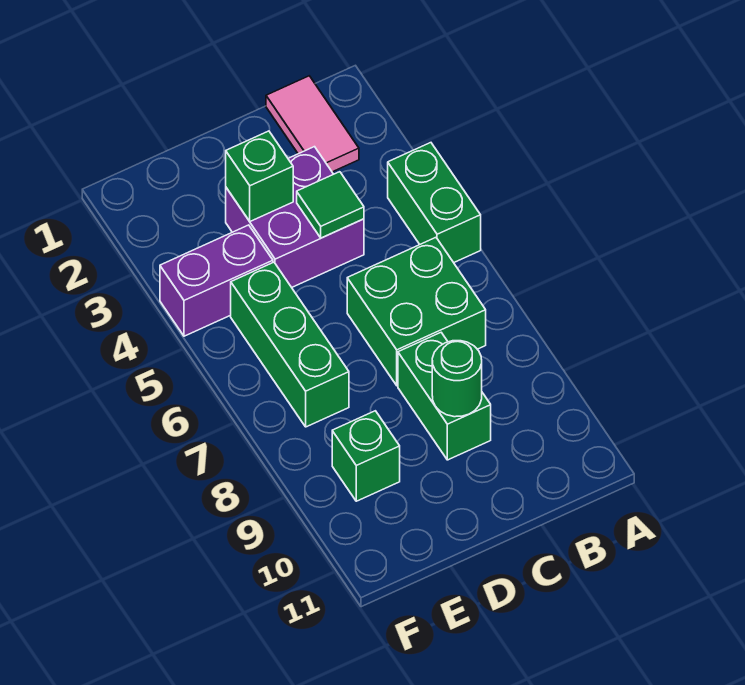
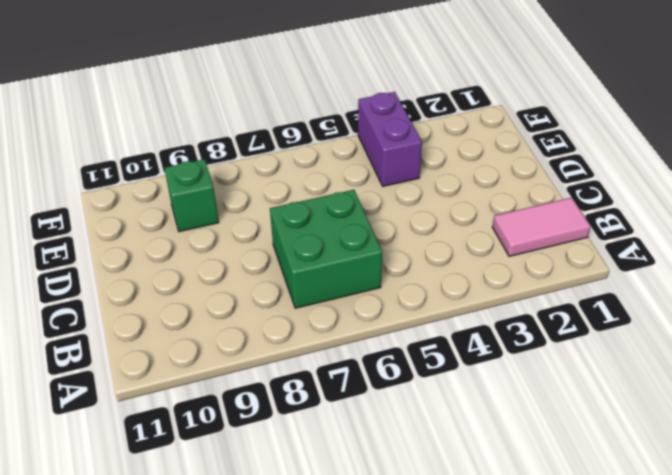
none -> green brick A4:A5 level 1
none -> purple brick C3:D4 level 1

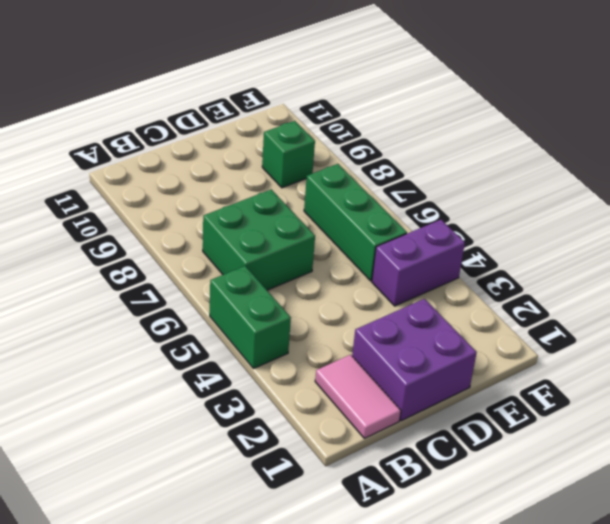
purple brick C1:D2 level 1 -> purple brick C3:D4 level 1
none -> green brick C8:C9 level 1
none -> green tile C4 level 2

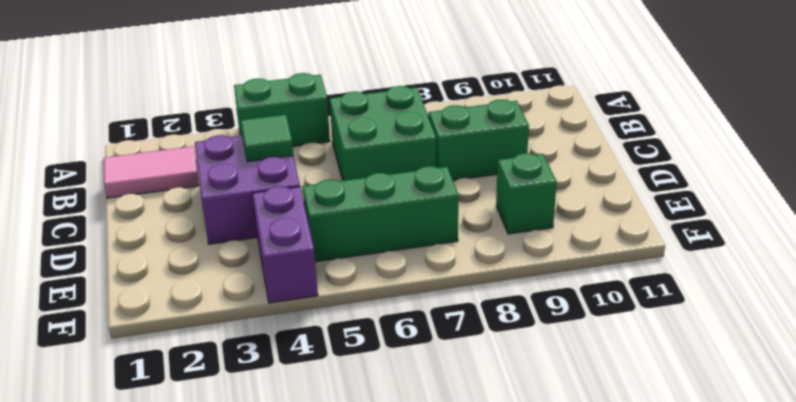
none -> green round brick C9 level 2
none -> green brick D3 level 2

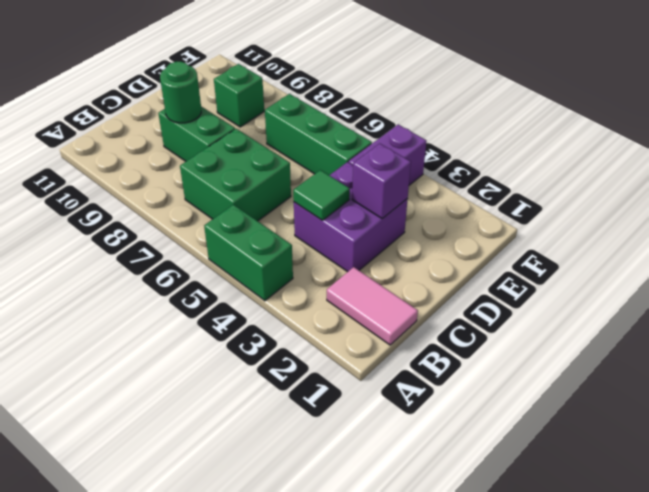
purple brick D3 level 2 -> green brick D3 level 2

